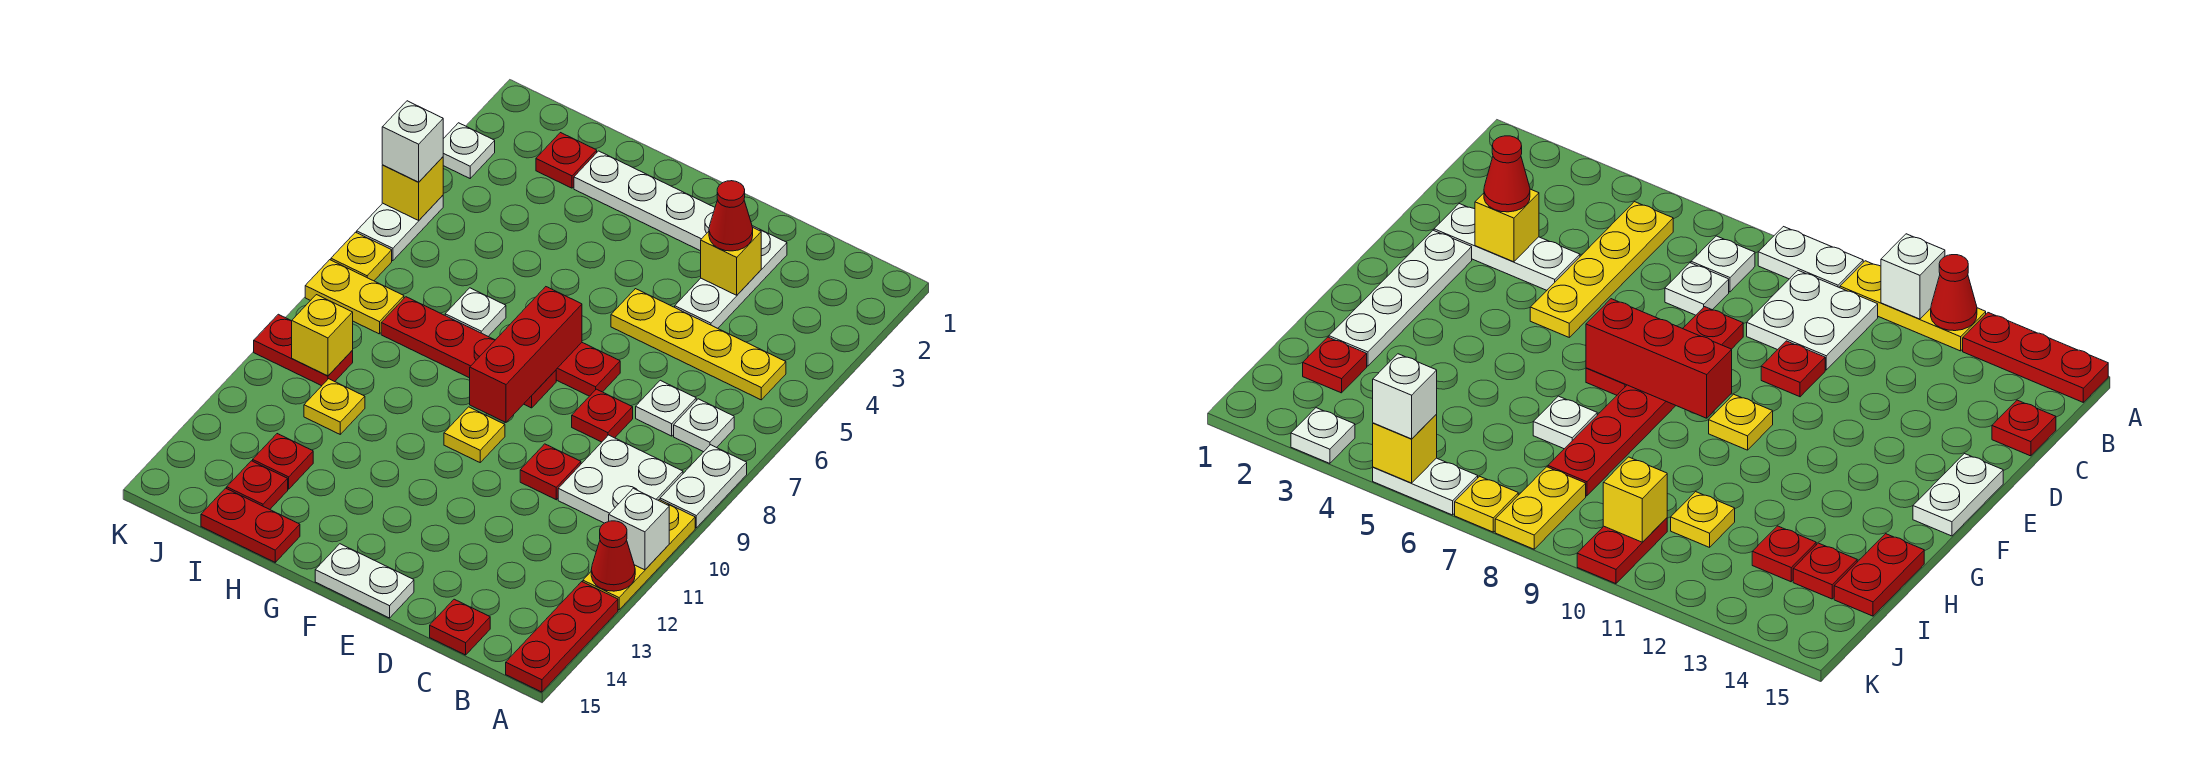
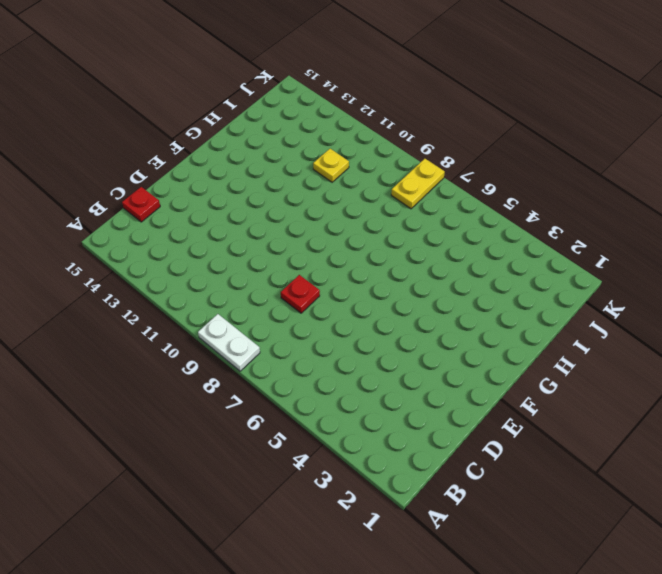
none -> yellow plate A10:A12 level 1
none -> red plate A13:A15 level 1
none -> yellow plate B5:E5 level 1
none -> white plate B7 level 1

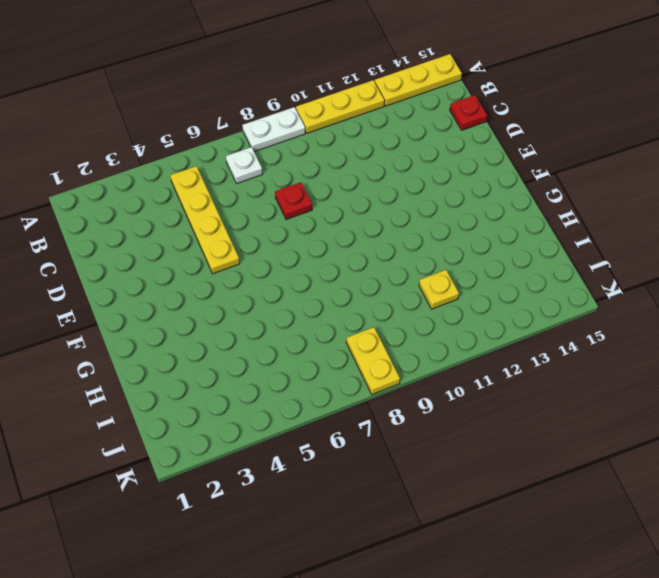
yellow plate A13:A15 level 1 -> red plate A13:A15 level 1
none -> white plate B9:C10 level 1
none -> white plate C7 level 1
none -> white plate D2:D4 level 1
none -> red plate D10 level 1

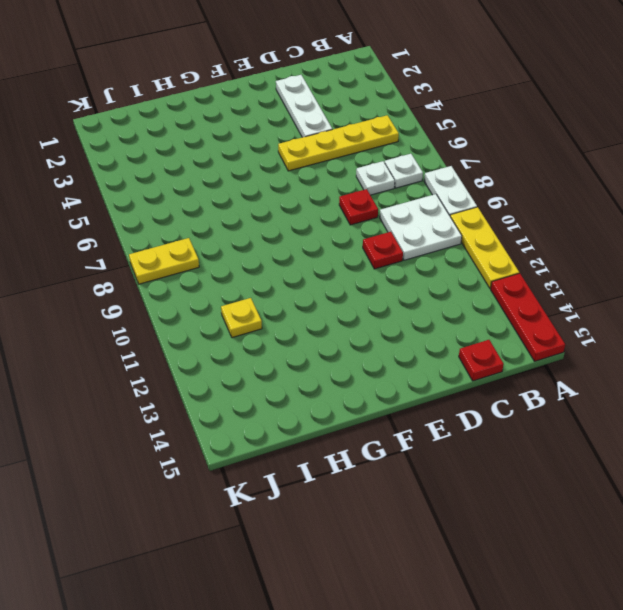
none -> white plate E2:H2 level 1
none -> red plate E7:F7 level 1
none -> white plate E15:F15 level 1
none -> red plate F8:I8 level 1

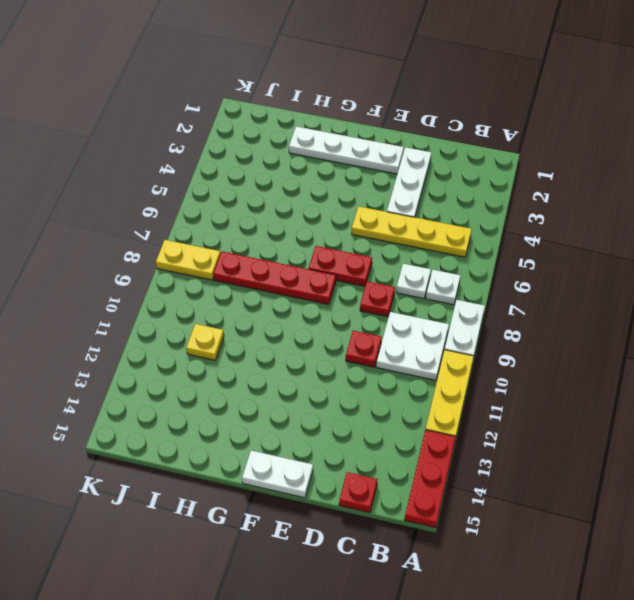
none -> yellow plate F10 level 1
none -> white plate H7 level 1
none -> red plate H15:I15 level 1
none -> red plate I2 level 1

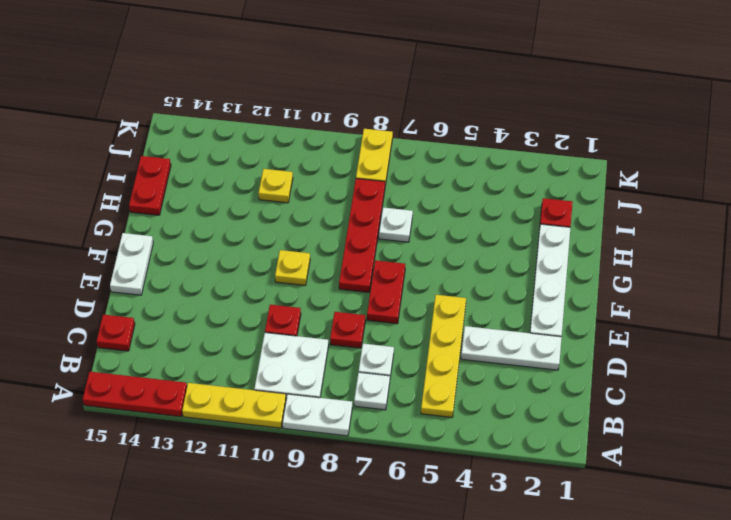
none -> red plate I13 level 1
none -> red plate I14 level 1
none -> red plate J10:K10 level 1
none -> white plate K3 level 1

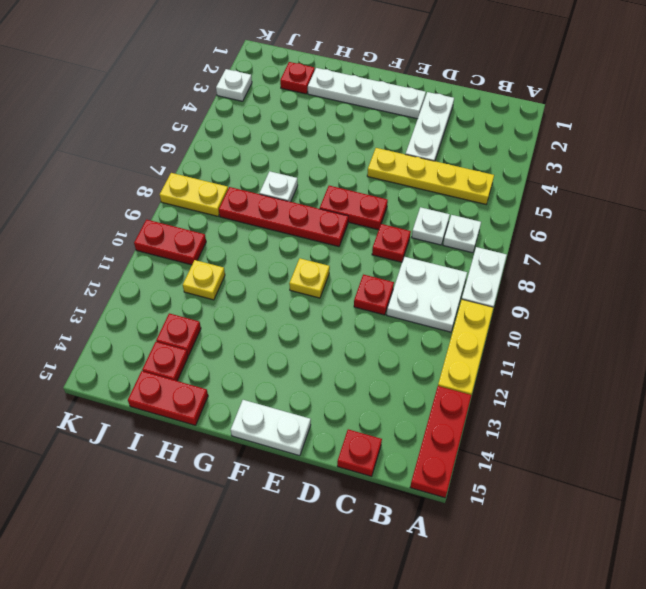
none -> white plate K5:K6 level 1
none -> yellow plate K7 level 1
none -> white brick A11 level 2
none -> red cone A12 level 2

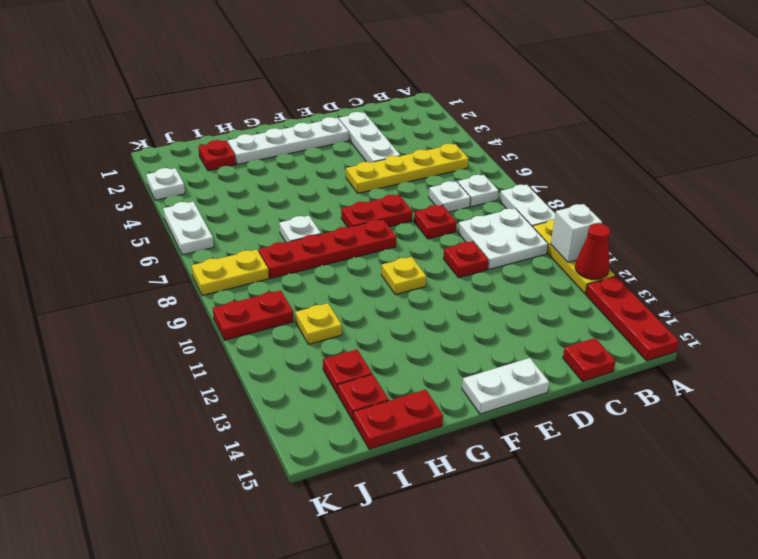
none -> yellow plate K7 level 1
none -> yellow brick D3 level 2
none -> red brick F7:F9 level 2
none -> yellow brick J10 level 2

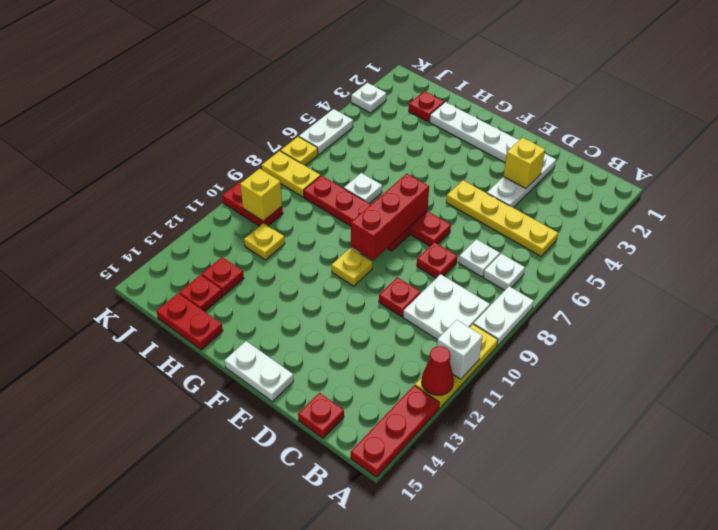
none -> yellow brick K5 level 2
none -> red cone D3 level 3
none -> white brick K5 level 3

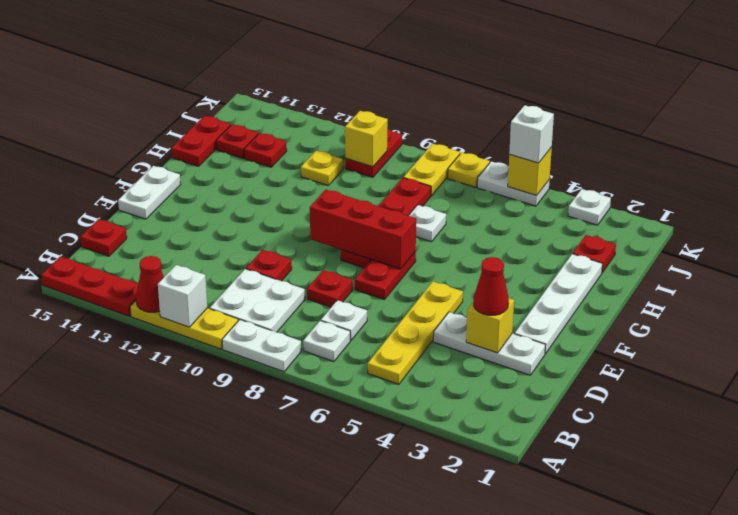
none -> yellow plate F10 level 1

